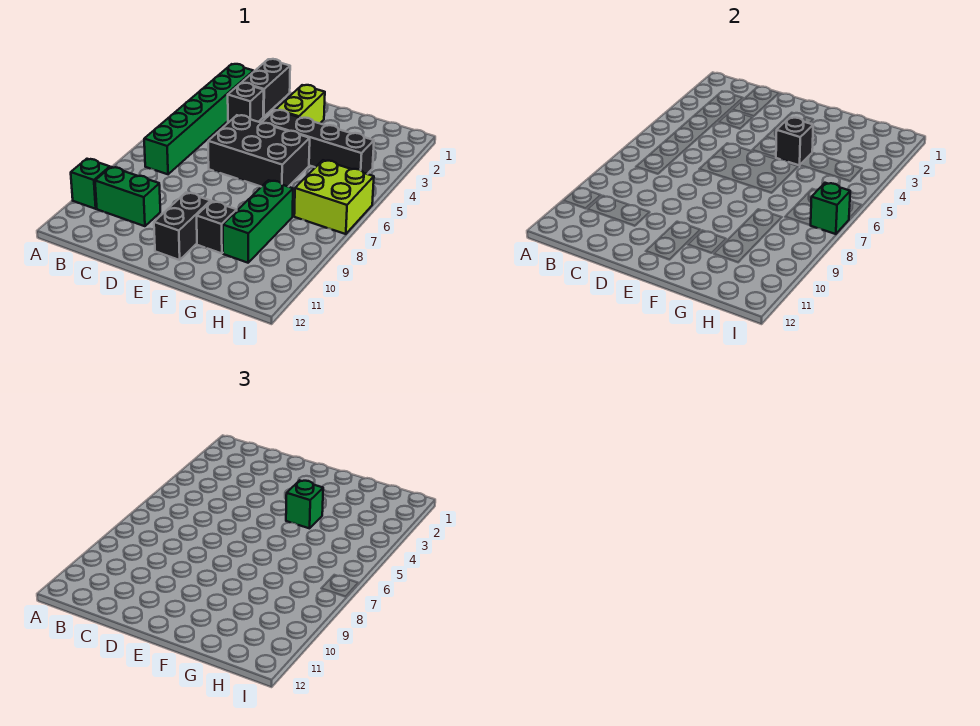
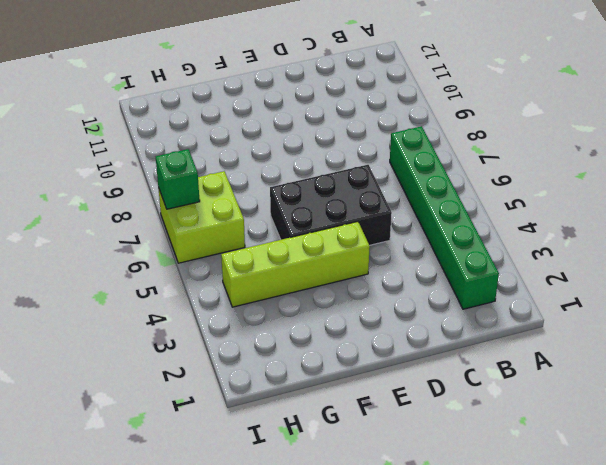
lime brick E4:H4 level 1 -> black brick E4:H4 level 1
none -> green brick A10 level 1
none -> green brick B10:C10 level 1
none -> black brick C1:C2 level 1

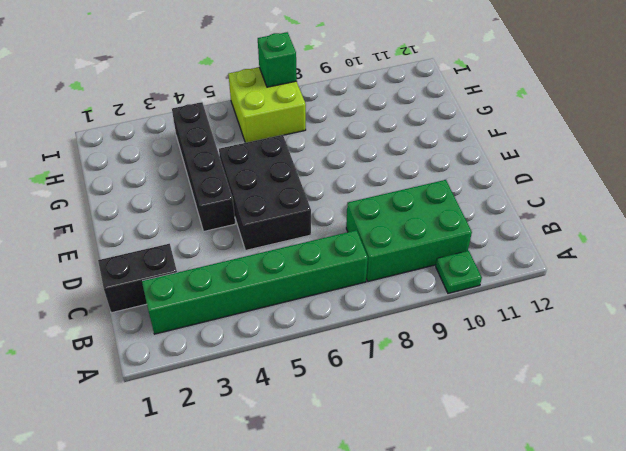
green plate A10 level 1 -> green brick A10 level 1
green brick B8:C10 level 1 -> green brick B10:C10 level 1
none -> black brick C3 level 1
none -> lime brick E2:E3 level 1
none -> black brick E10:E11 level 1

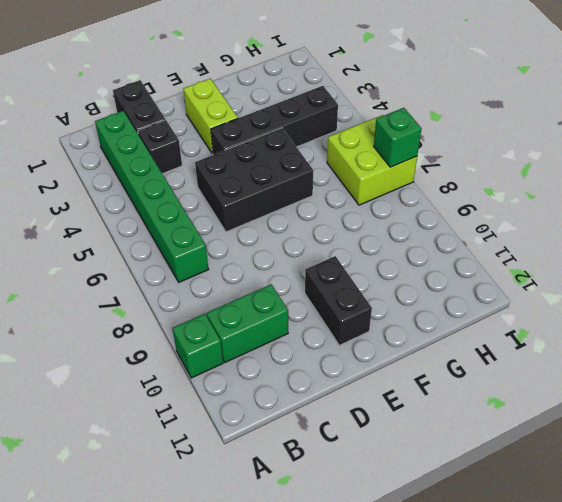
none -> black brick F10 level 1
none -> green brick G8:G10 level 1
none -> black brick F4 level 2

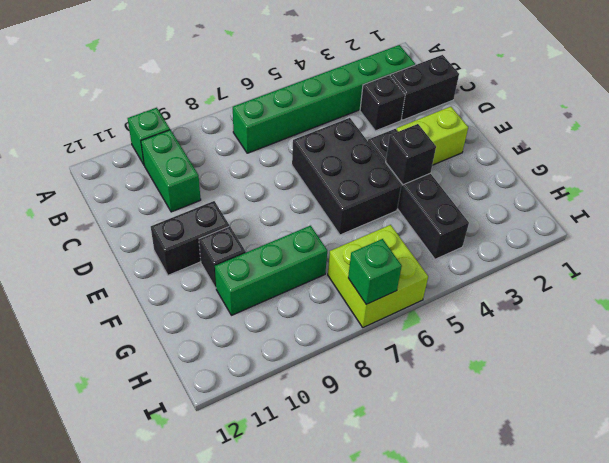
none -> green brick F4 level 3

